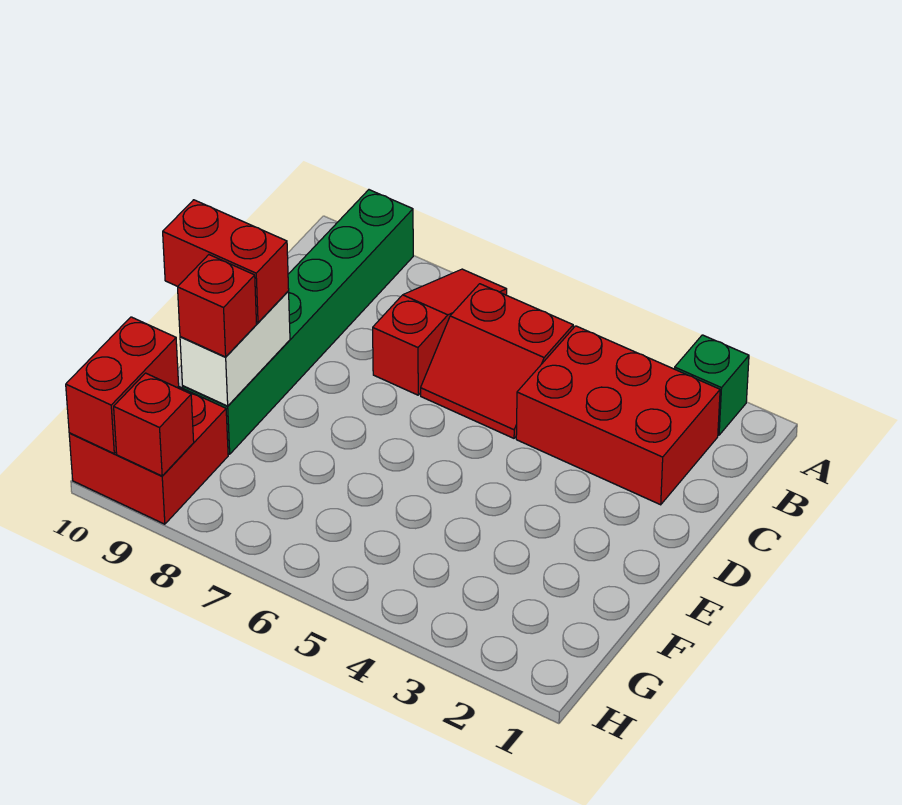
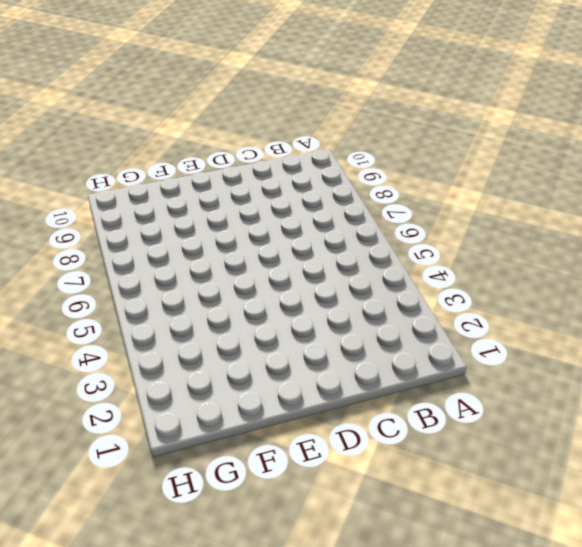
none -> green brick A2 level 1
none -> red slope A7:C7 level 1 top C

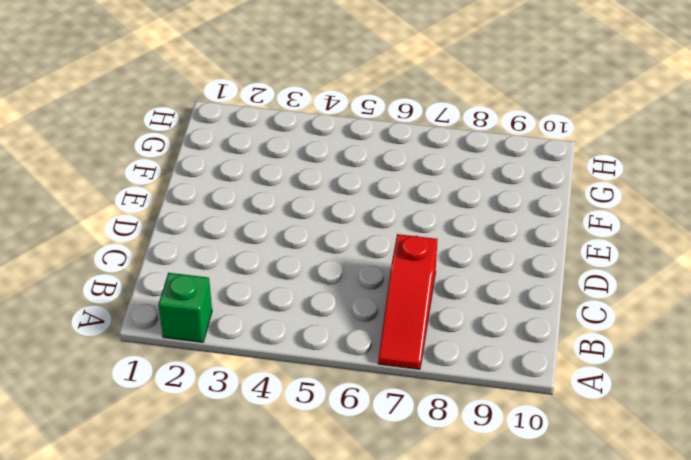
none -> green brick A9:F9 level 1
none -> red brick B2:C4 level 1

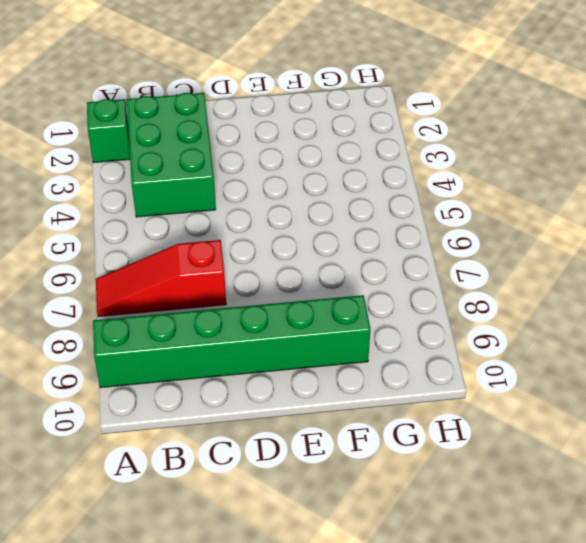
green brick B2:C4 level 1 -> red brick B2:C4 level 1
none -> red slope B5:C6 level 1 top B
none -> red brick G9:H10 level 1

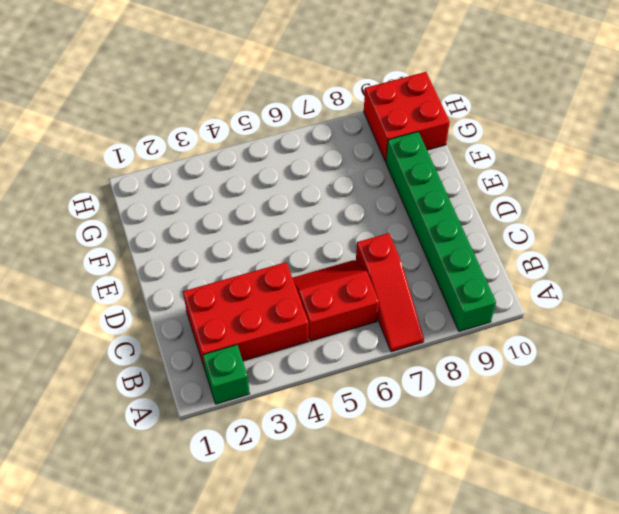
none -> white brick E9:F9 level 2
none -> red brick G10:H10 level 2

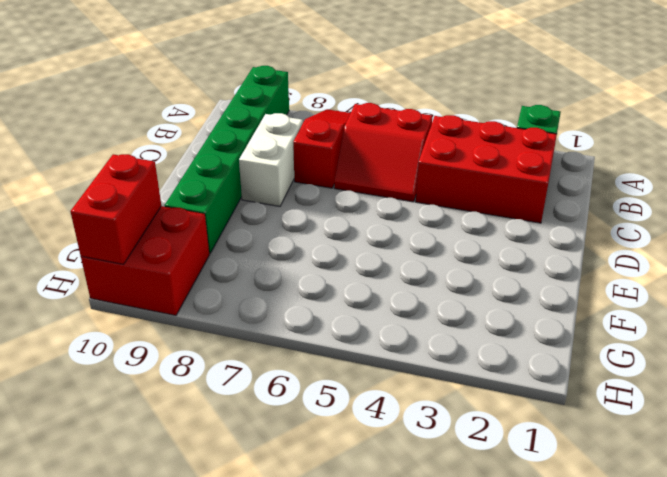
white brick C8:D8 level 1 -> white brick E9:F9 level 2
none -> red brick H9 level 2
none -> red brick E9:E10 level 3

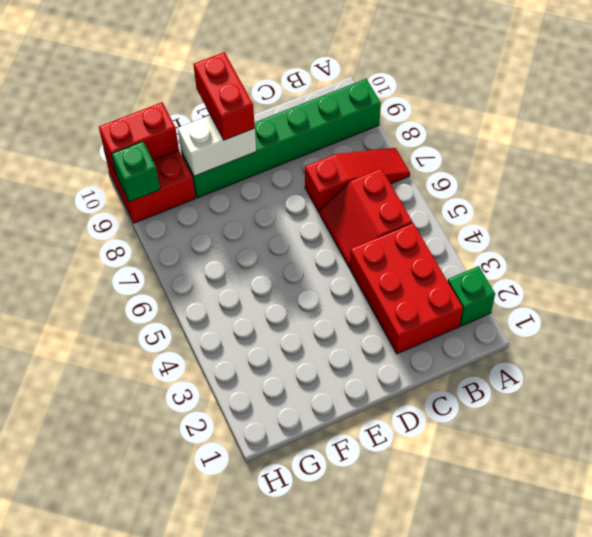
green brick H9 level 2 -> red brick H9 level 2
none -> red brick F9 level 3

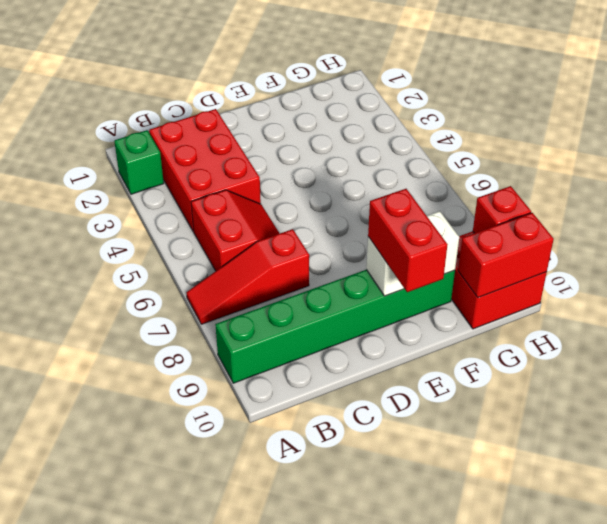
none -> red brick F9 level 3

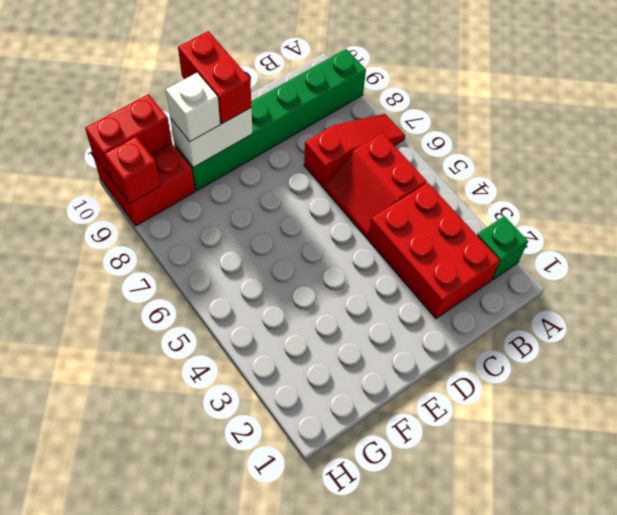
white brick F9 level 3 -> red brick F9 level 3

